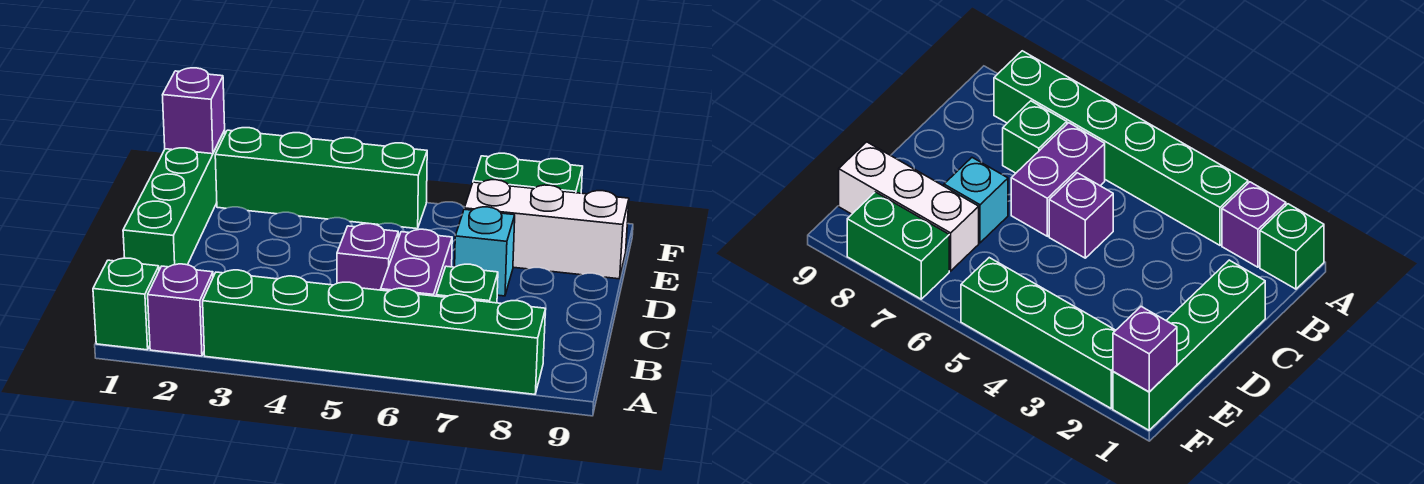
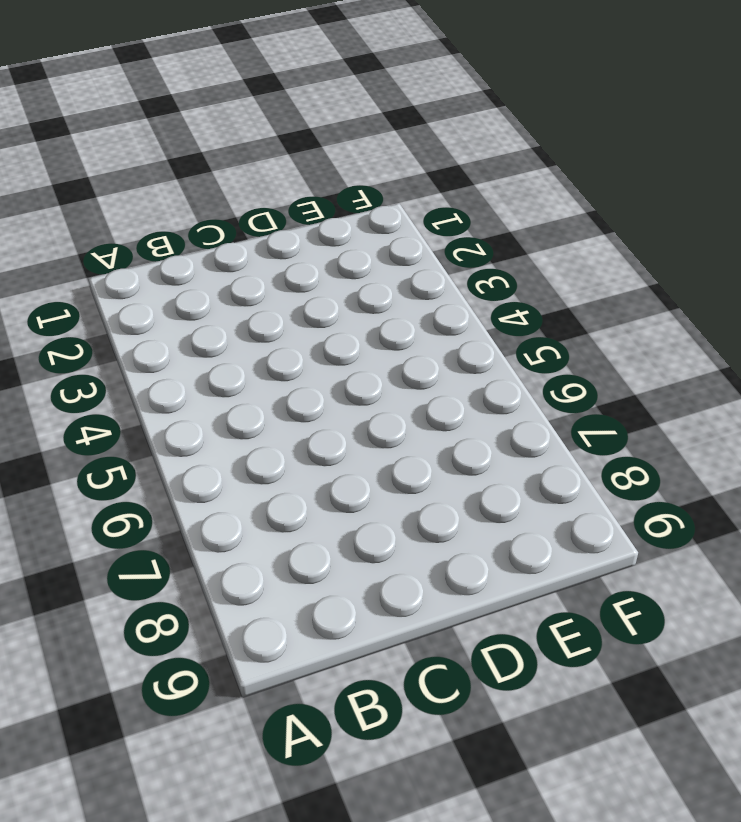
none -> green brick A1 level 1
none -> purple brick A2 level 1
none -> green brick A3:A8 level 1

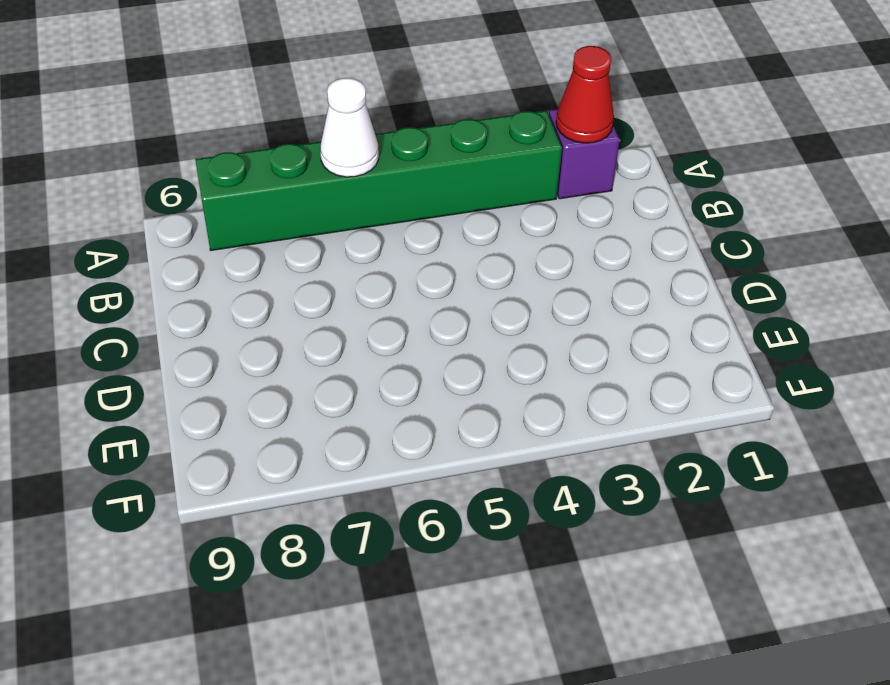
red cone A2 level 2 -> none
white cone A6 level 2 -> none
none -> green brick A1 level 1
none -> purple brick B6:C6 level 1
none -> green brick B7 level 1

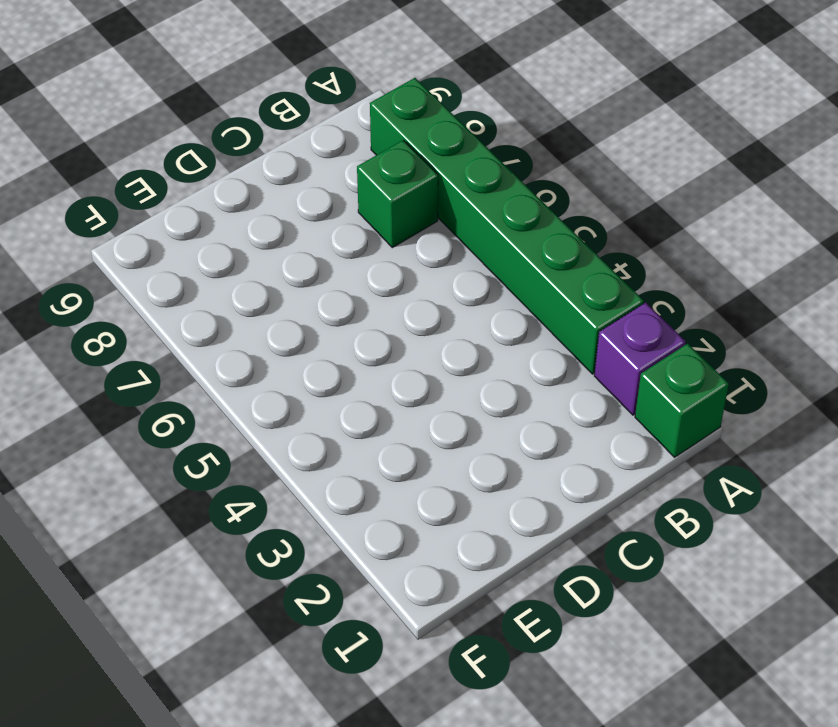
none -> purple brick B6:C6 level 1
none -> green brick C1:F1 level 1
none -> purple brick C5 level 1

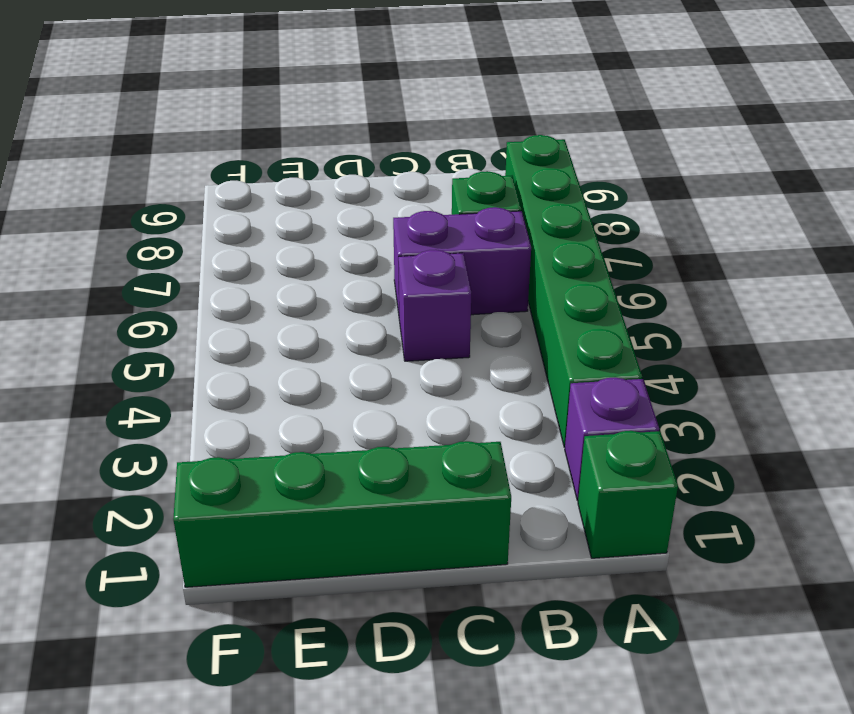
none -> cyan brick D7 level 1
none -> white brick E7:E9 level 1
none -> green brick F2:F5 level 1

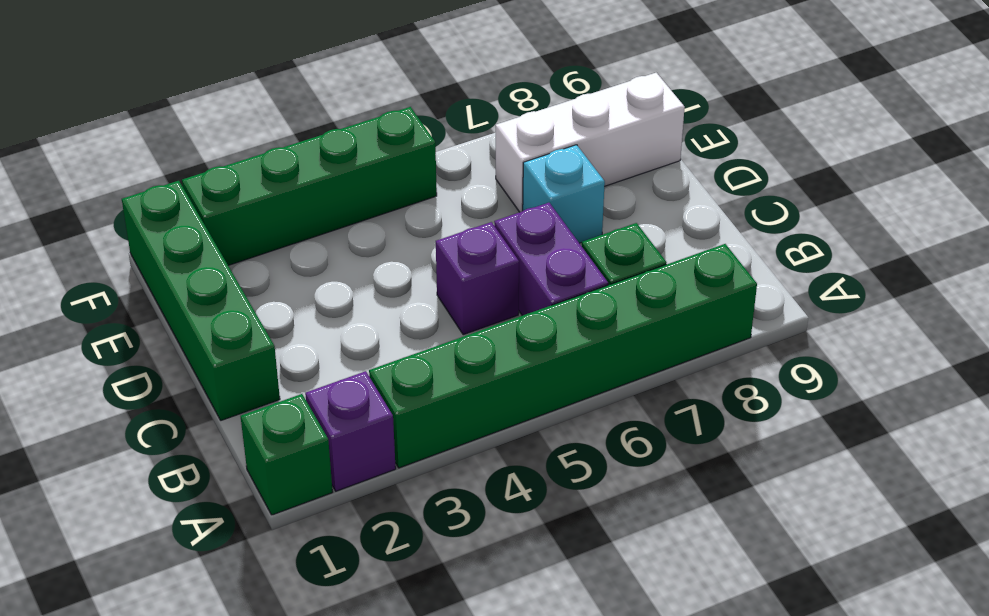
none -> green brick F7:F8 level 1
none -> purple brick F1 level 2

